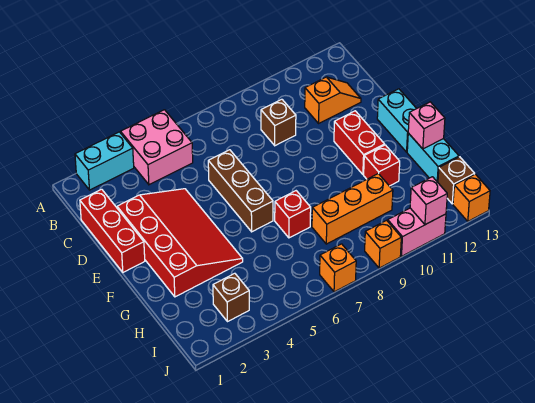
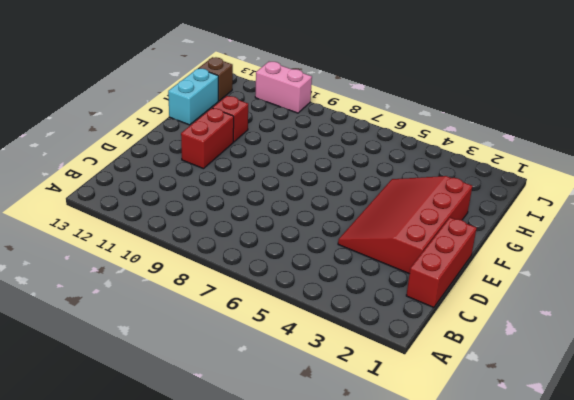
none -> cyan brick A2:A3 level 1
none -> pink brick A4:B5 level 1
none -> brown brick C9 level 1

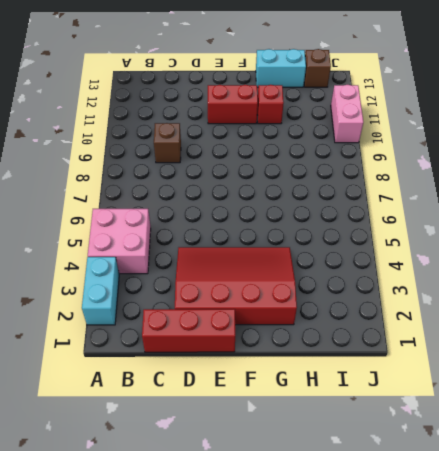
none -> orange slope C11:C12 level 1 top 11
none -> brown brick D6:F6 level 1
none -> cyan brick E13:F13 level 1

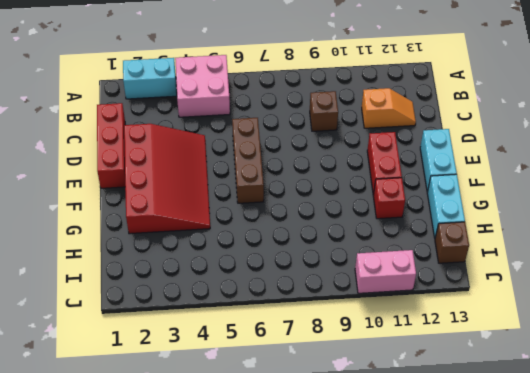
none -> red brick G7 level 1
none -> orange brick H8:H10 level 1
none -> brown brick I3 level 1

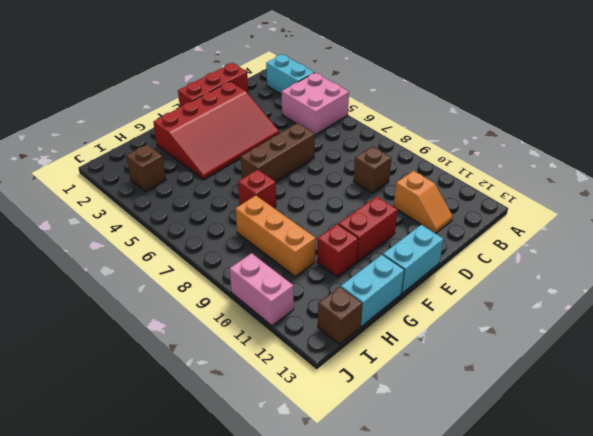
none -> orange brick J7 level 1
none -> orange brick J9 level 1
none -> orange brick J13 level 1

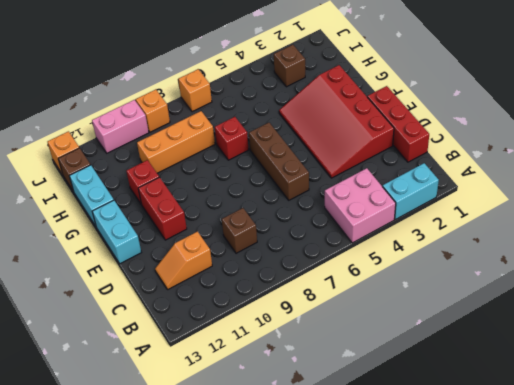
none -> pink brick G13 level 2
none -> pink brick J11 level 2

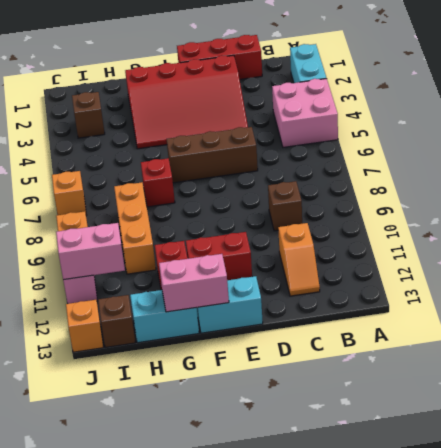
pink brick F13:G13 level 2 -> pink brick G13 level 2
pink brick I11:J11 level 2 -> pink brick J11 level 2

